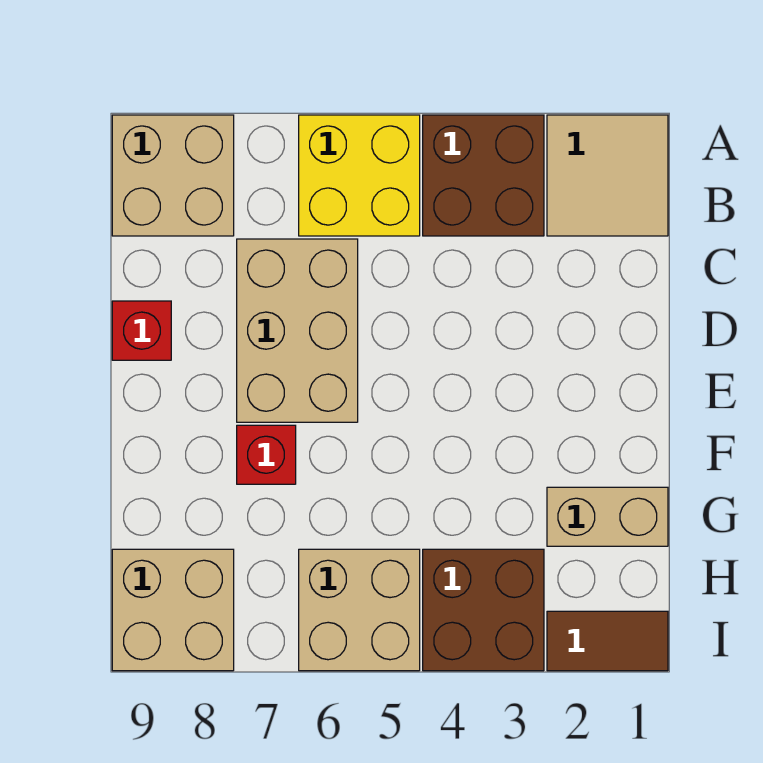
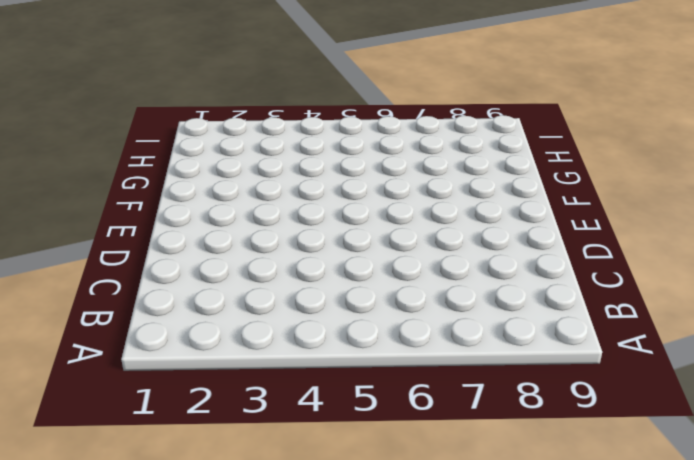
none -> tan tile A1:B2 level 1
none -> brown brick A3:B4 level 1
none -> yellow brick A5:B6 level 1

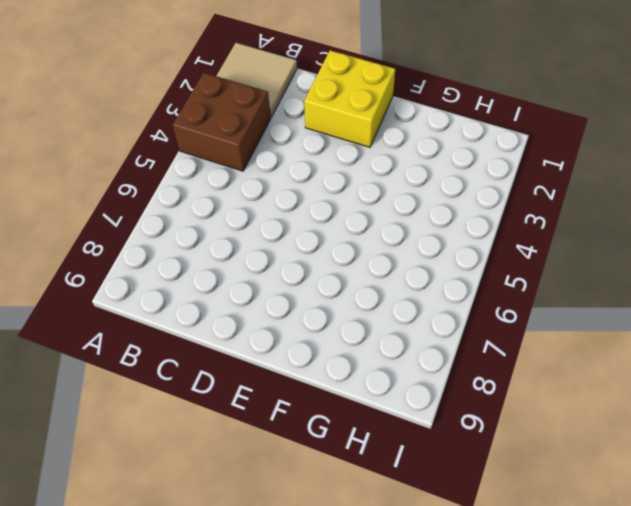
yellow brick D1:E2 level 1 -> yellow brick A5:B6 level 1
none -> tan brick A8:B9 level 1
none -> tan brick C6:E7 level 1
none -> red brick D9 level 1

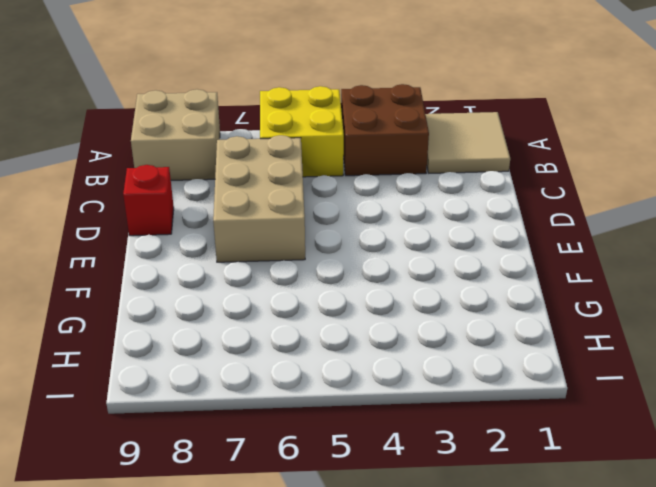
none -> red brick F7 level 1
none -> tan brick G1:G2 level 1
none -> brown brick H3:I4 level 1

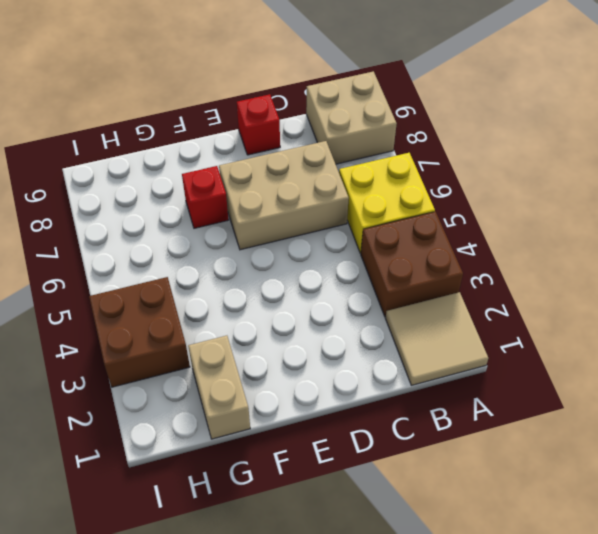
none -> tan brick H5:I6 level 1
none -> tan brick H8:I9 level 1
none -> brown tile I1:I2 level 1

